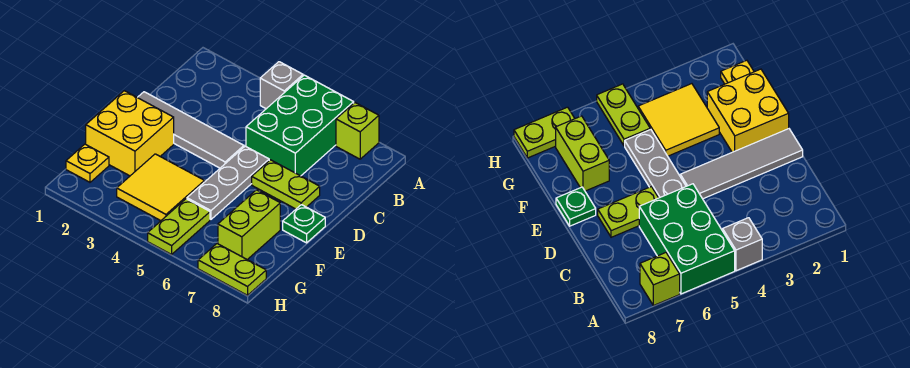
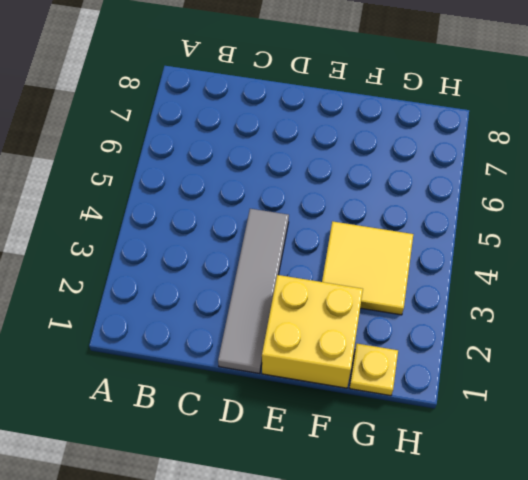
none -> grey brick A4 level 1
none -> green brick A5:C6 level 1
none -> lime brick A7 level 1

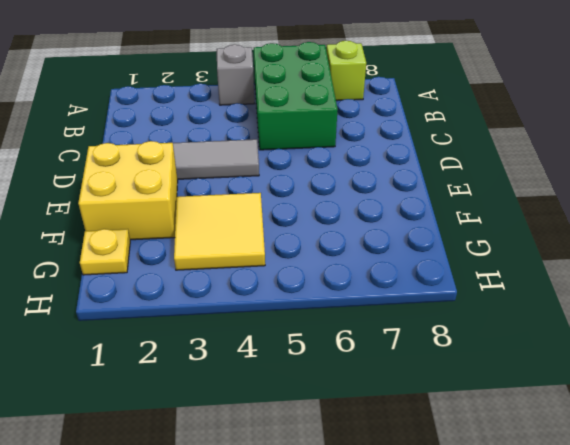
none -> grey plate D5:F5 level 1
none -> lime plate D6:D7 level 1
none -> green plate E8 level 1

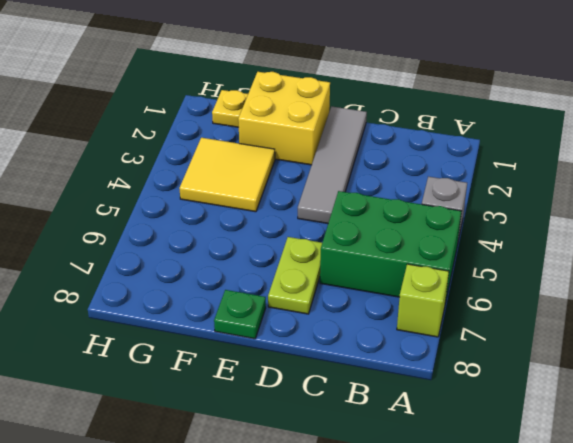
none -> grey plate D5:F5 level 1
none -> lime brick F7:G7 level 1
none -> lime plate G5:H5 level 1

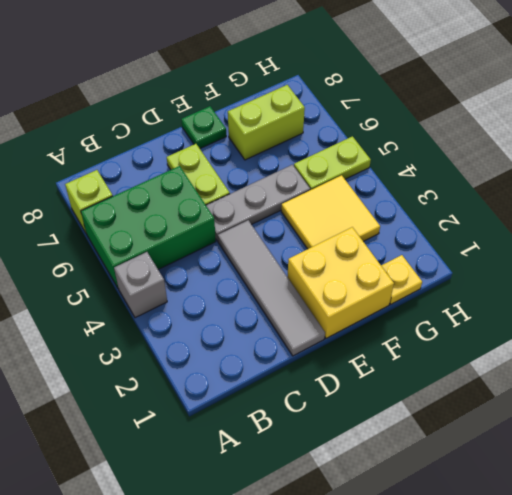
none -> lime plate H7:H8 level 1

